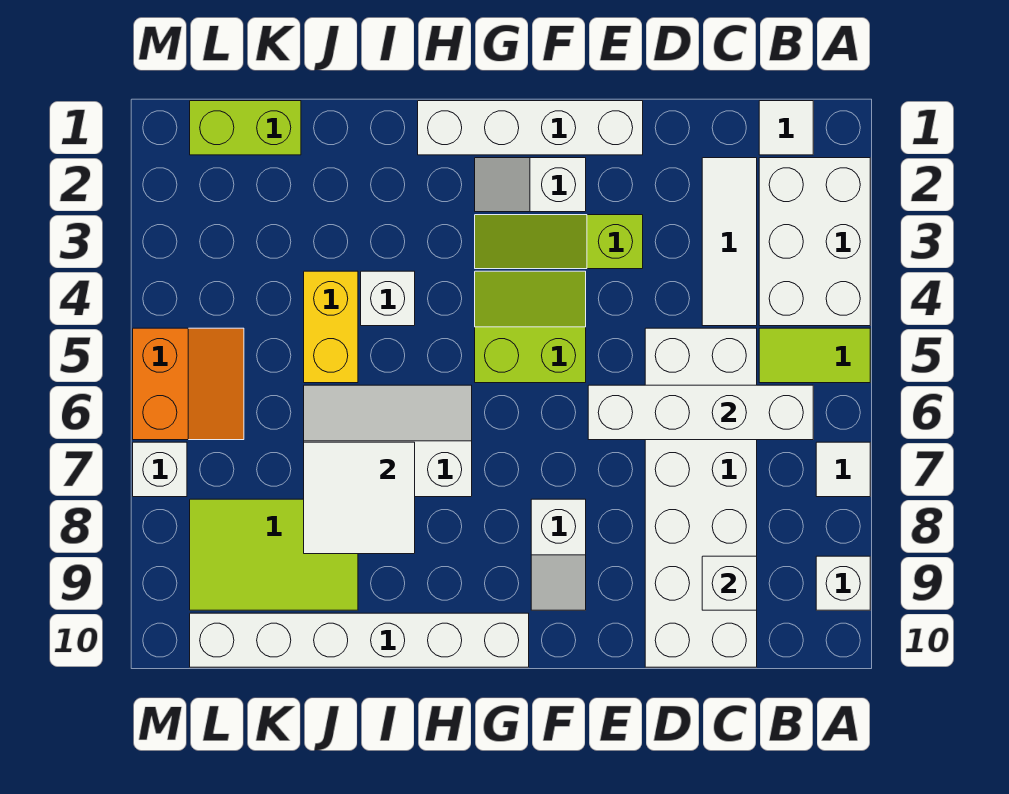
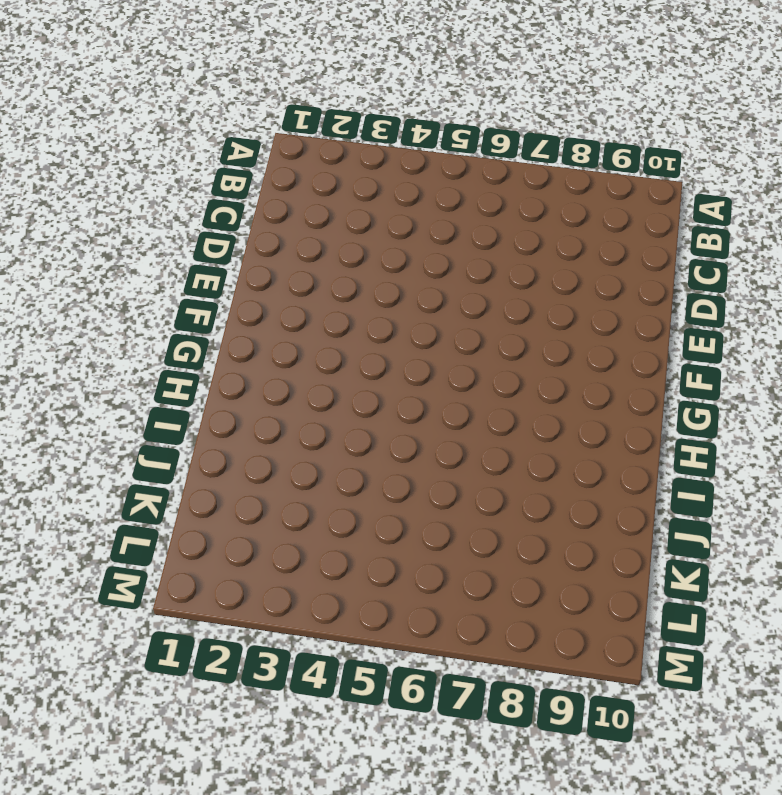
none -> white brick A2:B4 level 1
none -> lime tile A5:B5 level 1
none -> white tile A7 level 1

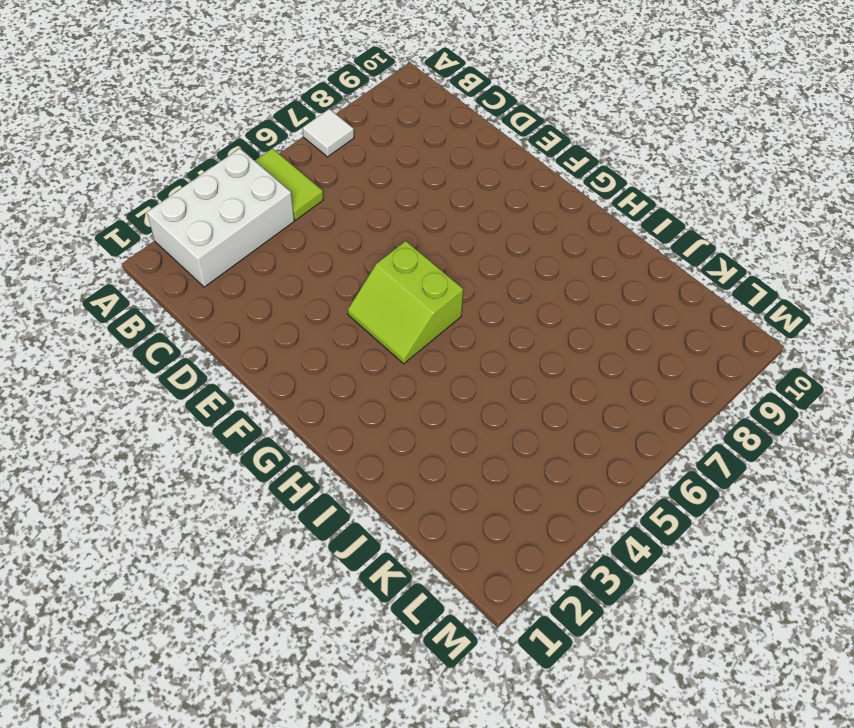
none -> white brick A9 level 1
none -> white tile B1 level 1
none -> white tile C2:C4 level 1

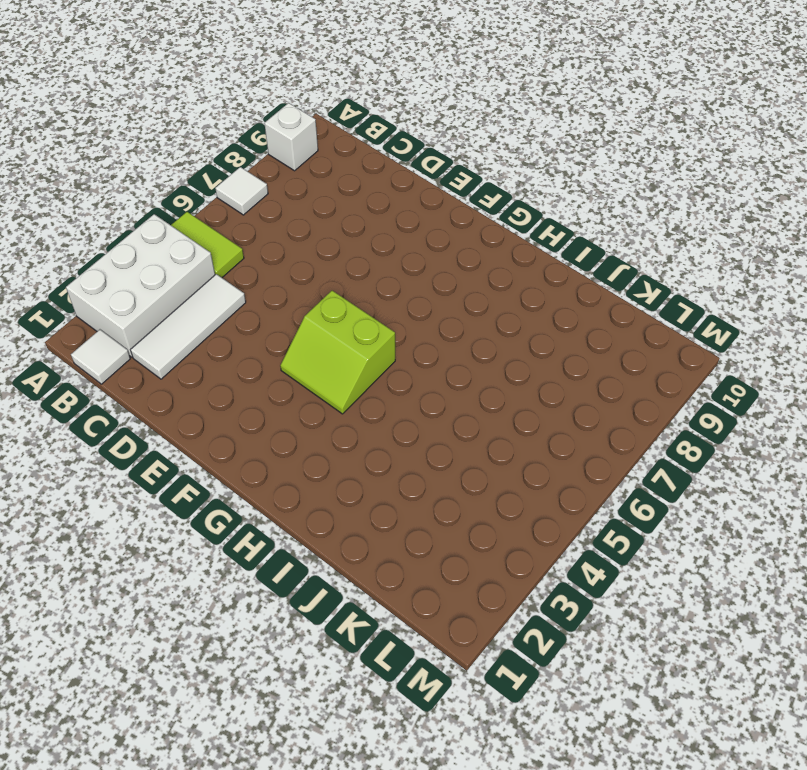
none -> white brick C5:D10 level 1
none -> white brick E1:H1 level 1
none -> lime slope E3:G3 level 1 top E

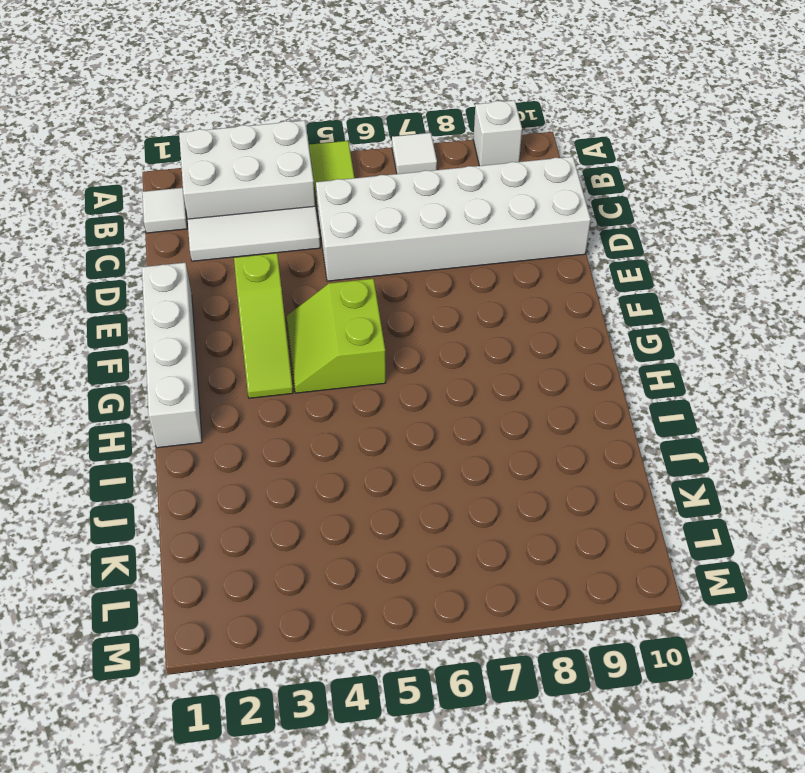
none -> white slope F2:G2 level 1 top F
none -> white slope F8:F9 level 1 top 8
none -> white brick G10:L10 level 1

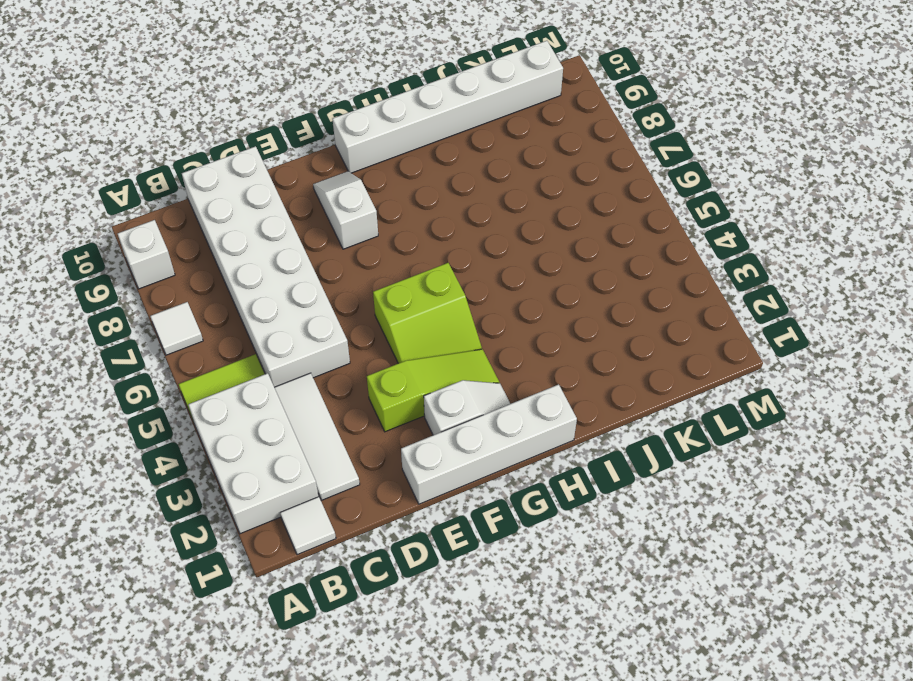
none -> white slope H6:J7 level 1 top 7
none -> white brick I4 level 1
none -> yellow brick J4:J5 level 1

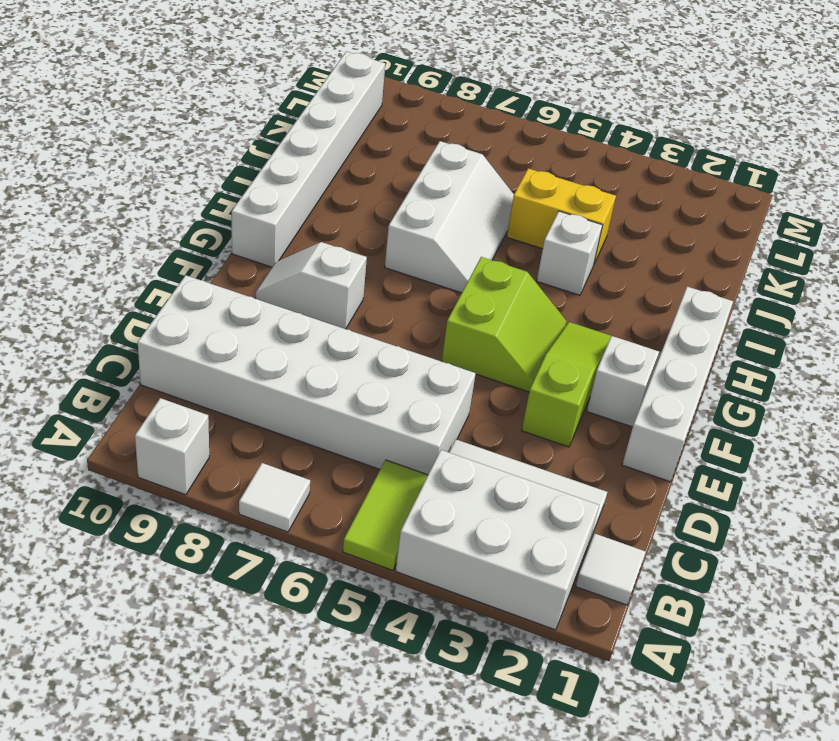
none -> lime tile J8:L9 level 1
none -> lime brick K1:L1 level 1
none -> orange slope L5:M6 level 1 top M

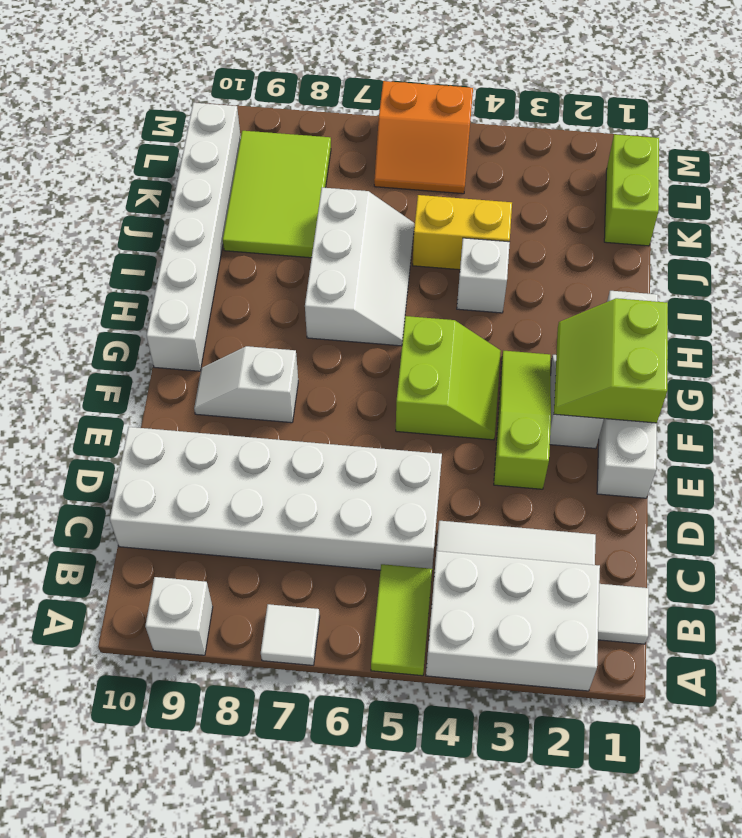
lime slope F1:G2 level 2 top 1 -> none
none -> white brick M7 level 1
none -> white brick B6:E6 level 2
none -> white brick C9 level 2

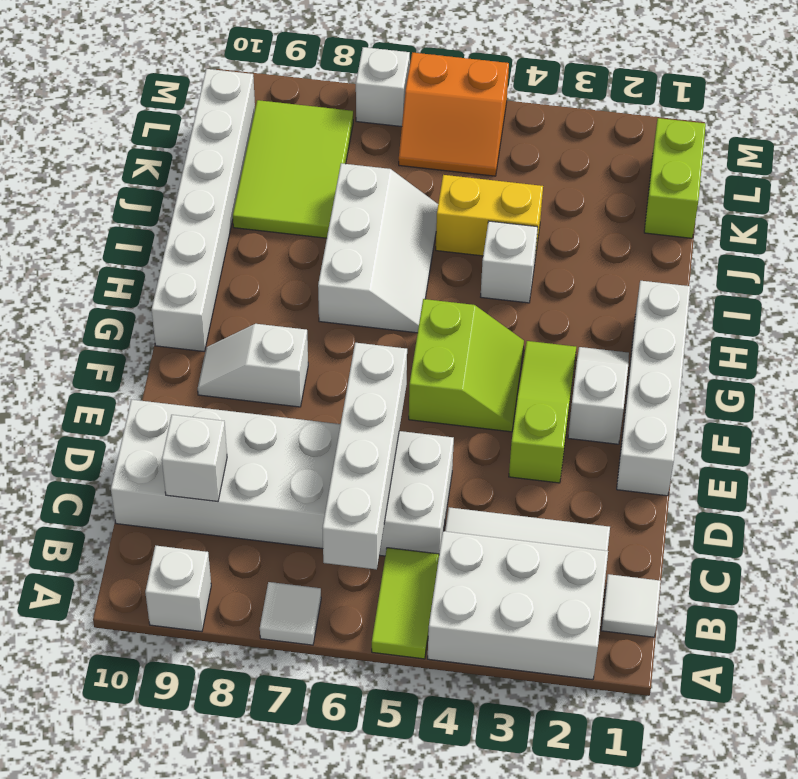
none -> white tile I7:J8 level 2

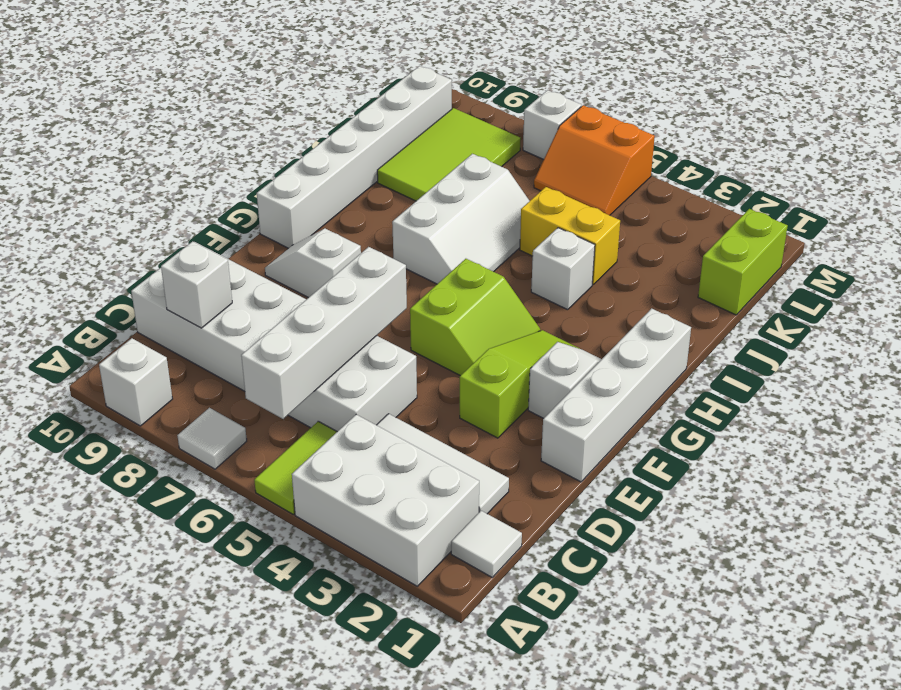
none -> white tile I7:J8 level 2

